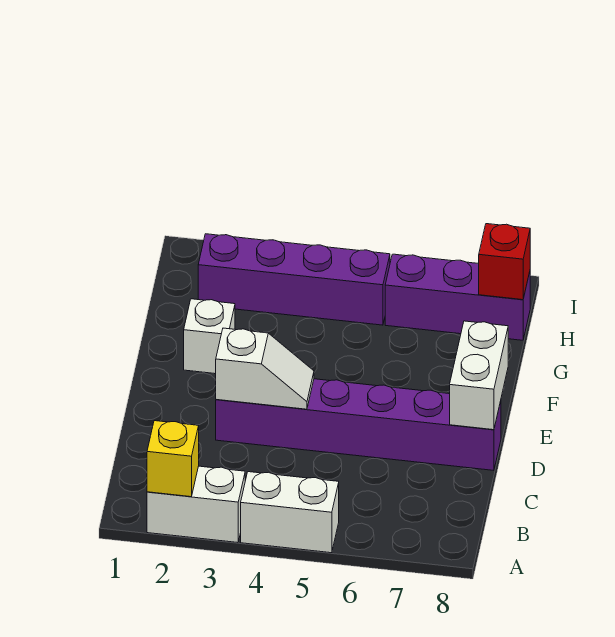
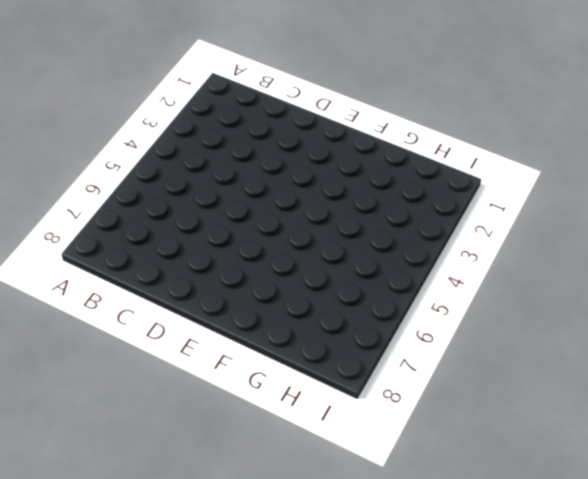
none -> white brick A2:A3 level 1
none -> white brick A4:A5 level 1

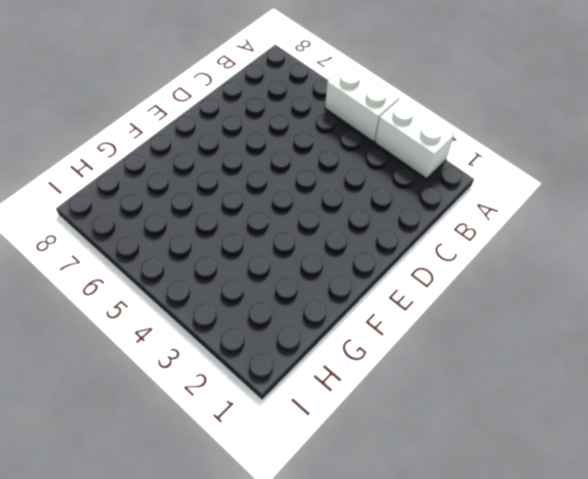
none -> purple brick D3:D8 level 1
none -> white brick F2 level 1

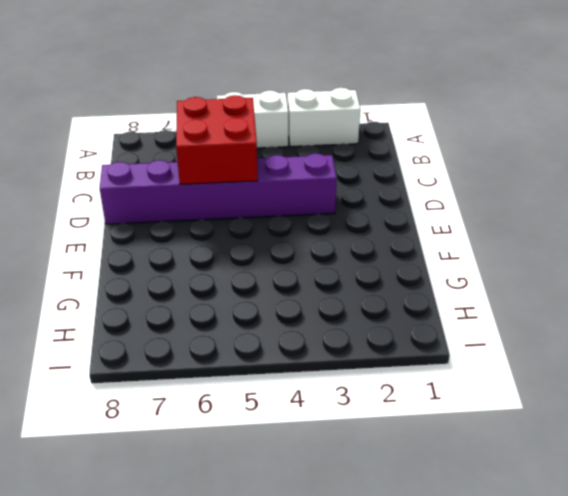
red brick C5:D6 level 2 -> none
none -> white brick F2 level 1
none -> purple brick H2:H5 level 1

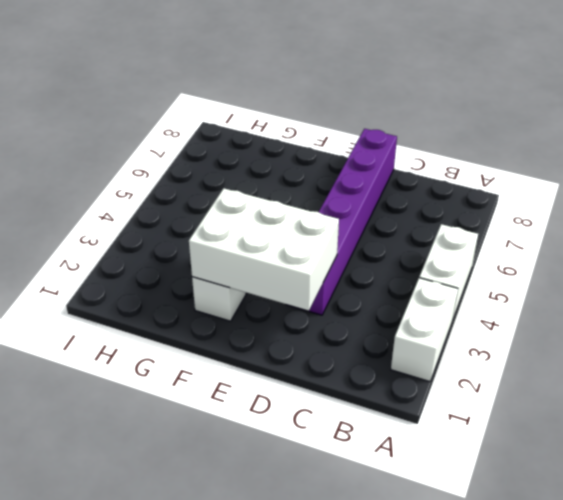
white brick D2:F3 level 2 -> white slope D3:D4 level 2 top 3
none -> purple brick H2:H5 level 1
none -> purple brick H6:H8 level 1

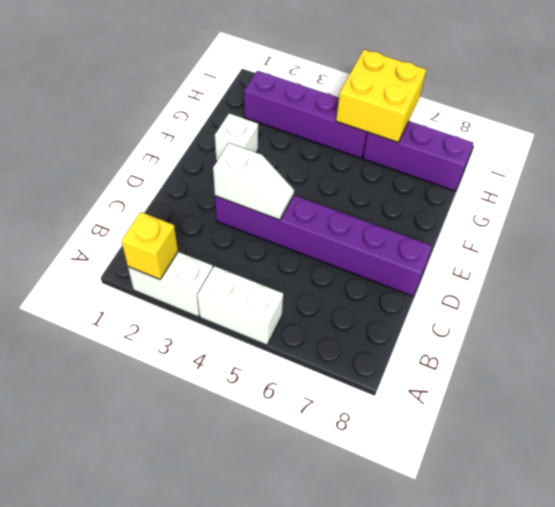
yellow brick H5:I6 level 2 -> none
none -> white brick D8:E8 level 2
none -> red brick H8 level 2

